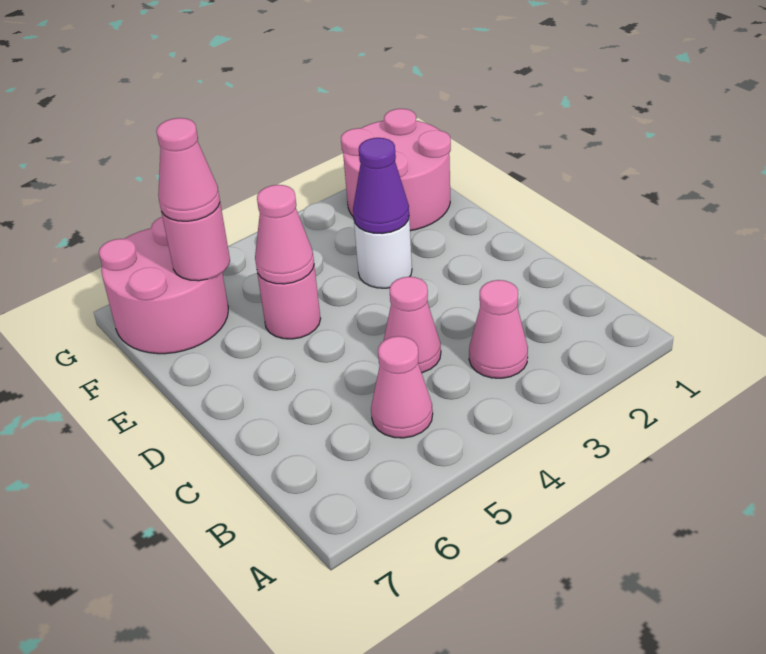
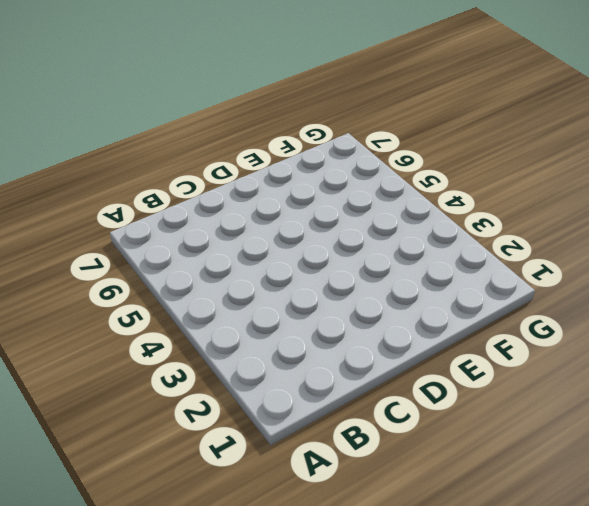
none -> pink cone B3 level 1
none -> pink cone B5 level 1

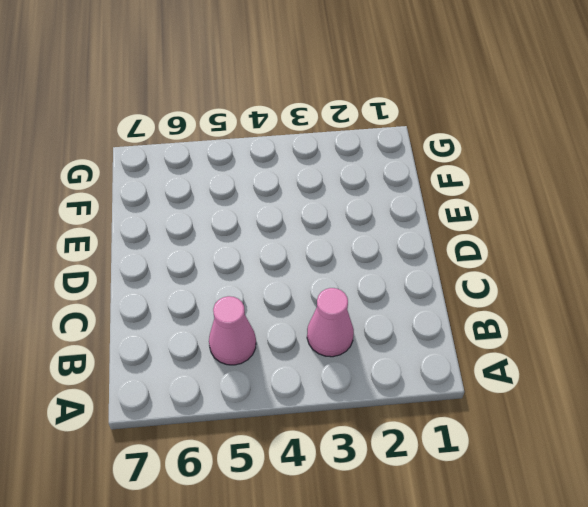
none -> pink cone C4 level 1
none -> white round brick E3 level 1

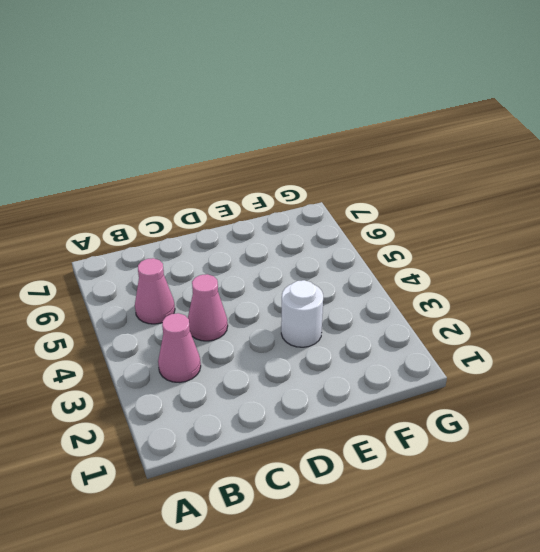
none -> pink round brick E5 level 1
none -> pink round brick F1:G2 level 1

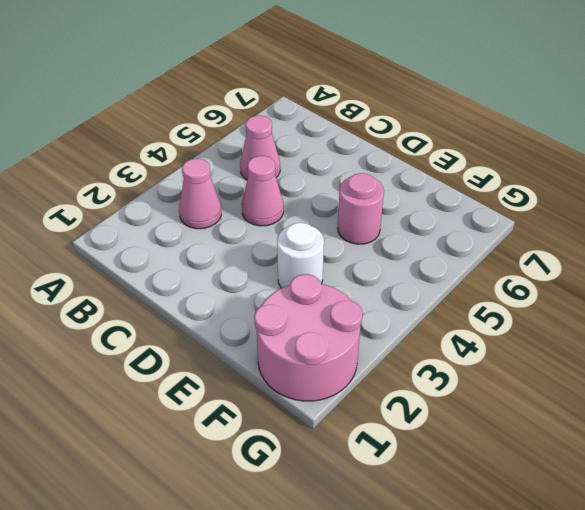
none -> pink round brick F6:G7 level 1
none -> purple cone E3 level 2

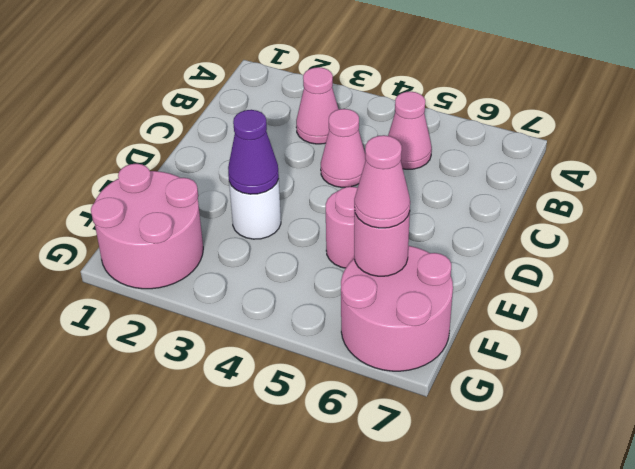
none -> pink cone E5 level 2

